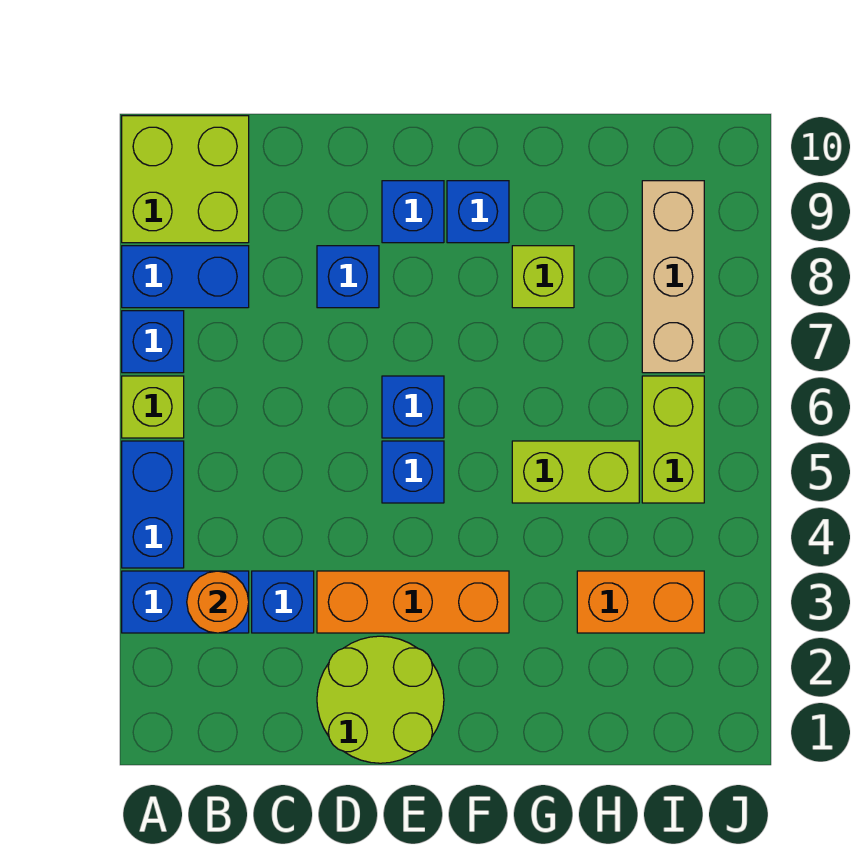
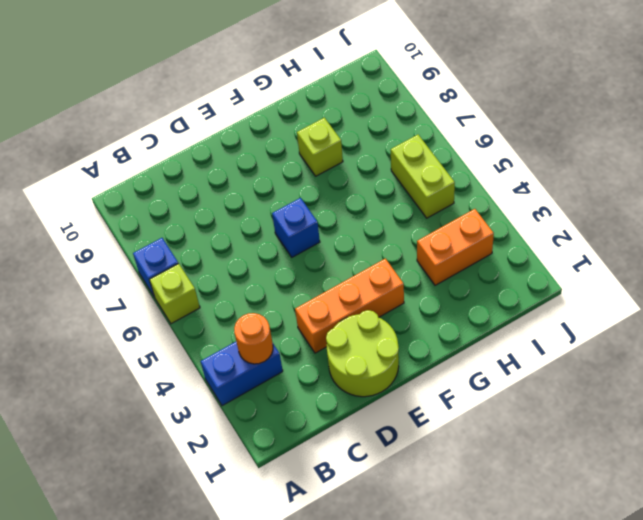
none -> blue brick A4:A5 level 1
none -> blue brick A8:B8 level 1
none -> lime brick A9:B10 level 1

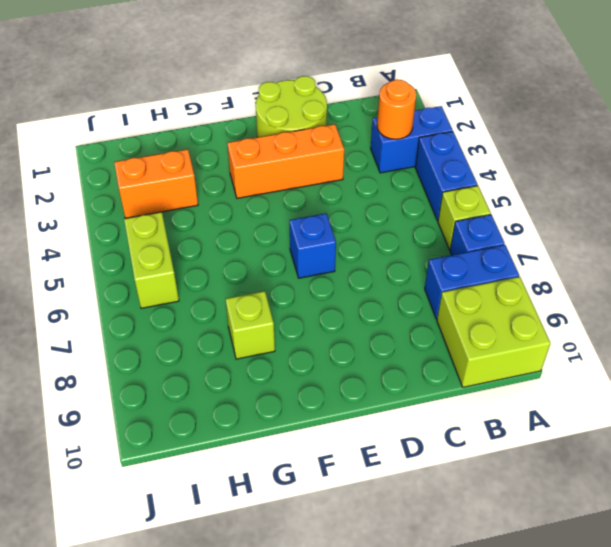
none -> blue brick C3 level 1
none -> blue brick D8 level 1
none -> blue brick E5 level 1

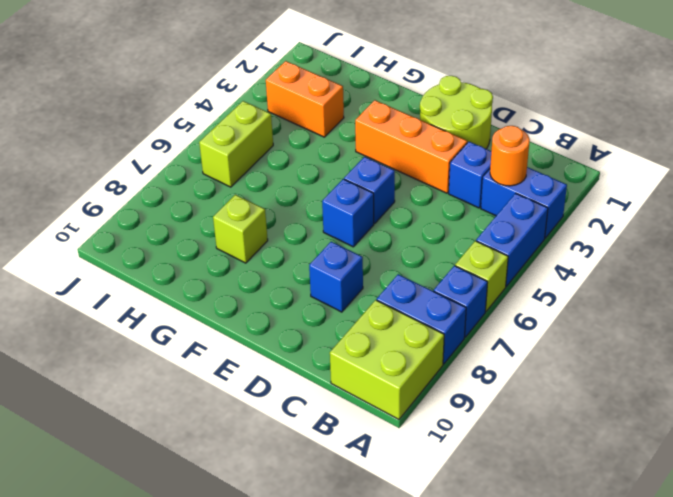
none -> blue brick E9 level 1
none -> blue brick F9 level 1
none -> lime brick G5:H5 level 1

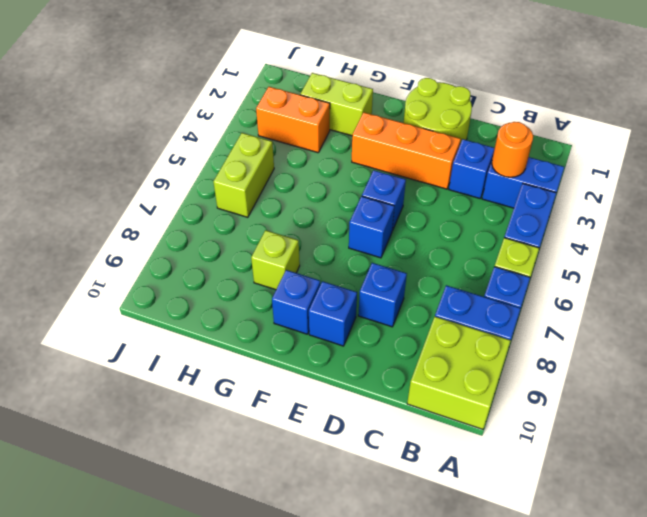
lime brick G2:H2 level 1 -> lime brick G5:H5 level 1
none -> tan brick I7:I9 level 1

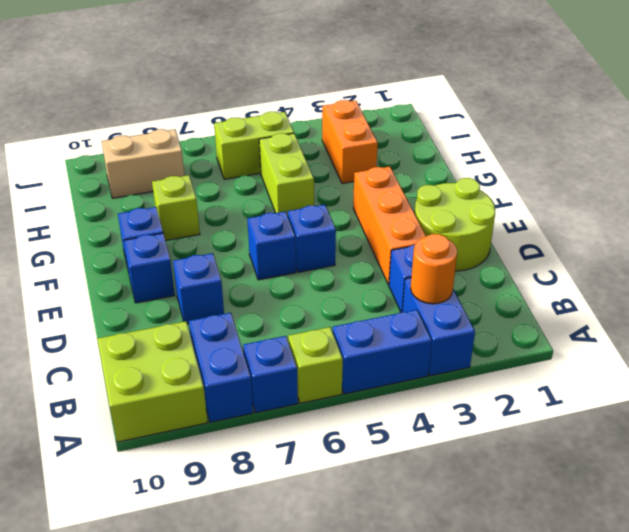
tan brick I8:I9 level 1 -> tan brick I7:I9 level 1

